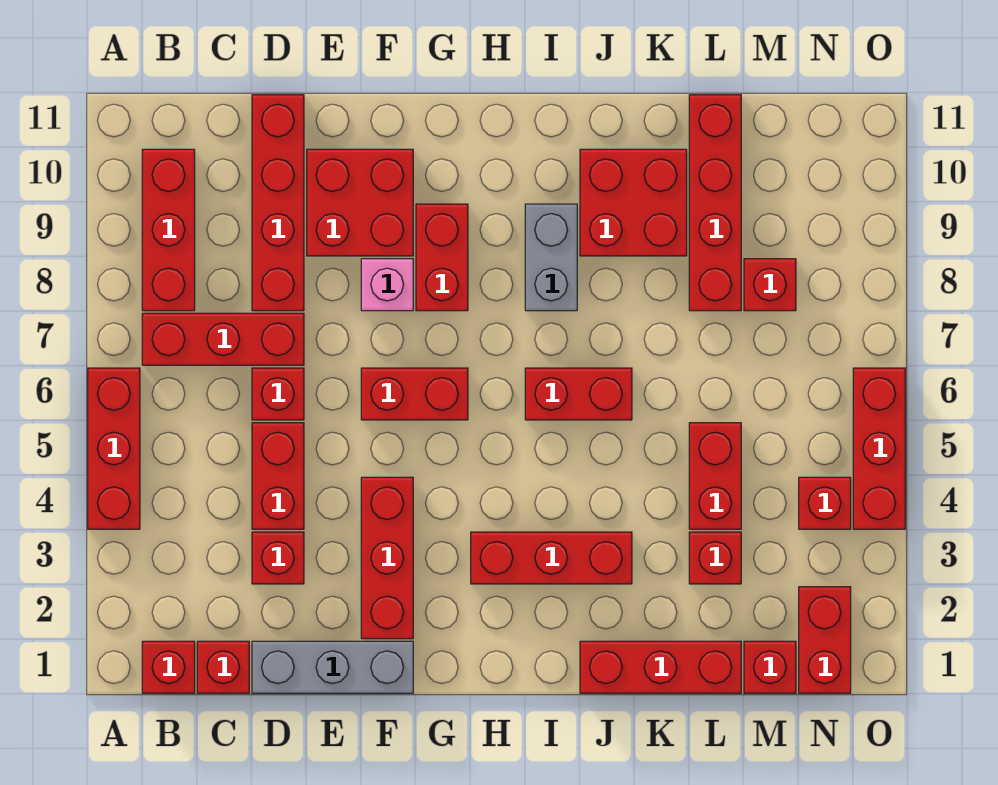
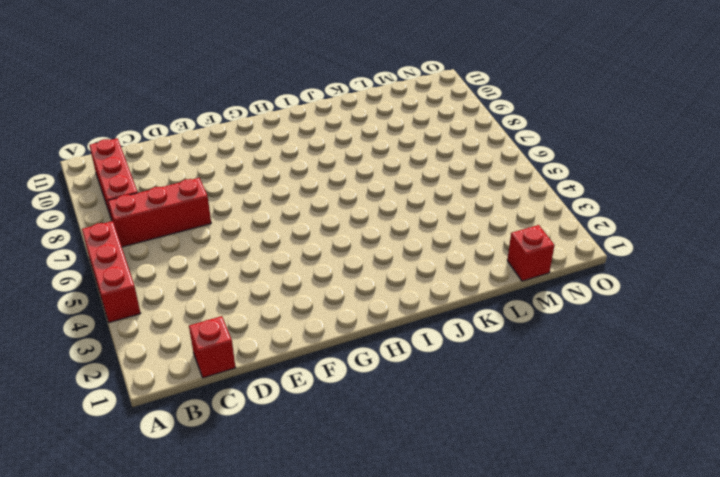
none -> red brick B1 level 1
none -> grey brick D1:F1 level 1
none -> red brick D3 level 1

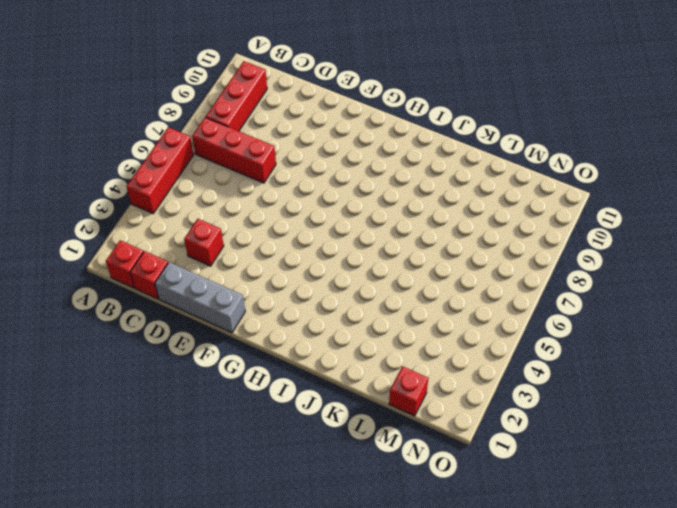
none -> red brick D4:D5 level 1
none -> red brick D6 level 1
none -> red brick D8:D11 level 1

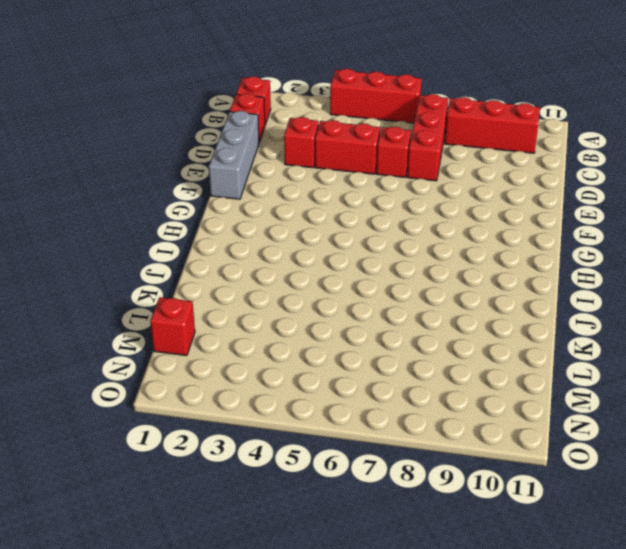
none -> red brick D8:D11 level 1
none -> red brick E9:F10 level 1
none -> red brick F2:F4 level 1

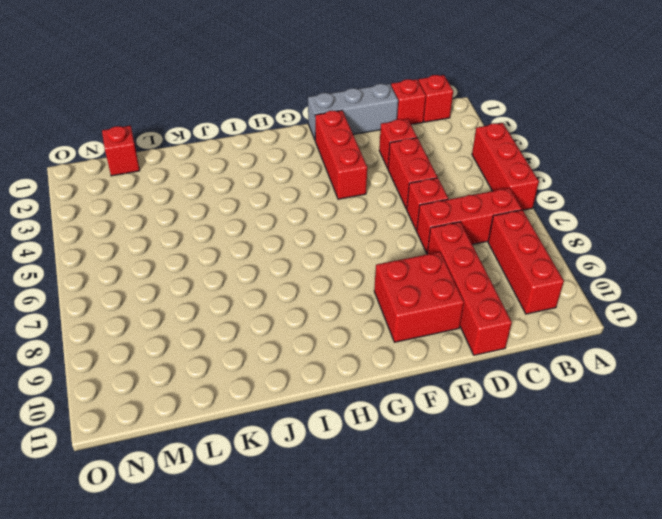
none -> red brick F6:G6 level 1
none -> pink brick F8 level 1
none -> red brick G8:G9 level 1

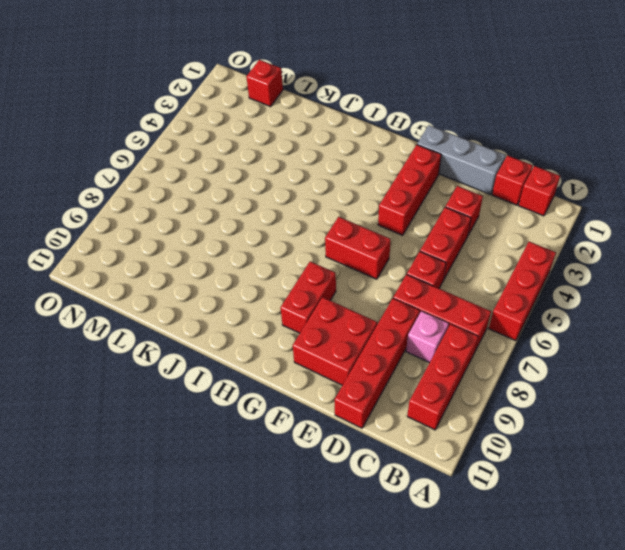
pink brick C8 level 1 -> pink brick F8 level 1
none -> red brick H3:J3 level 1
none -> red brick I6:J6 level 1
none -> grey brick I8:I9 level 1

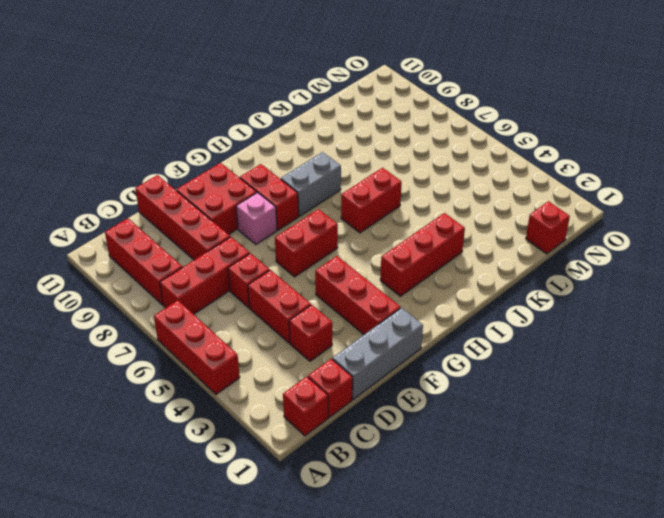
grey brick H8:I8 level 1 -> grey brick I8:I9 level 1
none -> red brick J1:L1 level 1
none -> red brick J9:K10 level 1
none -> red brick L3 level 1

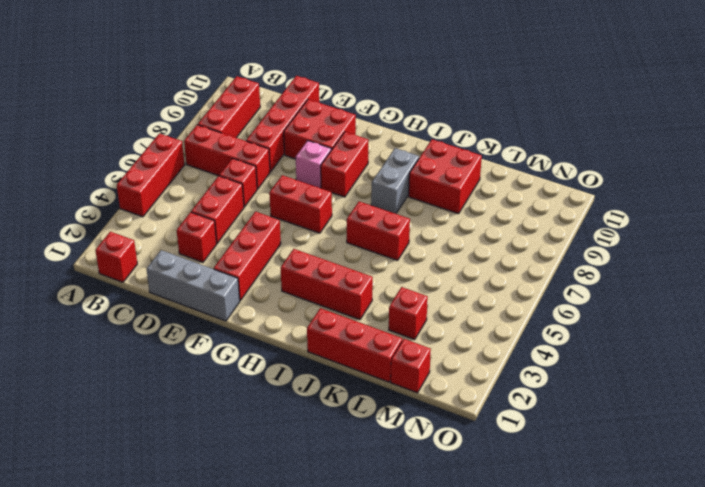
none -> red brick C1 level 1
none -> red brick L4:L5 level 1
none -> red brick L8:L11 level 1

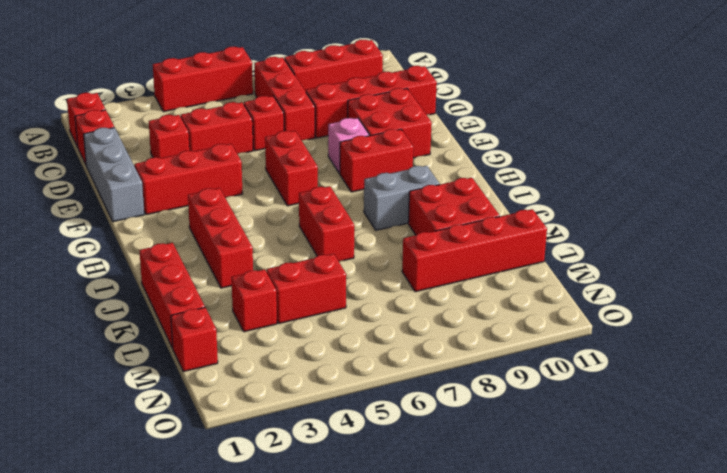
none -> red brick M8 level 1
none -> red brick N1:N2 level 1
none -> red brick N4 level 1

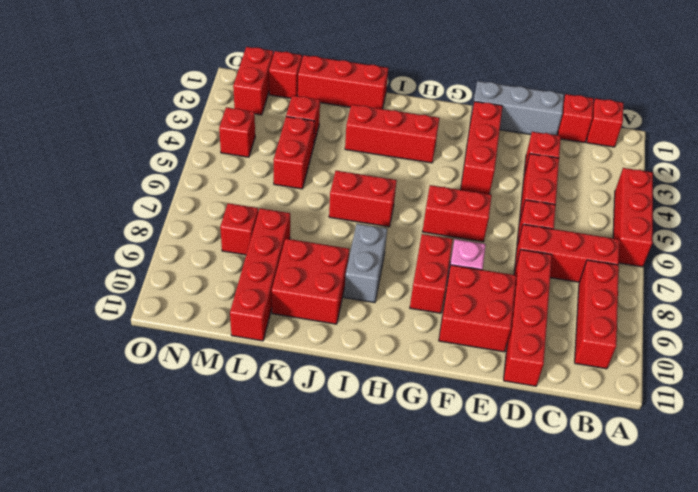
none -> red brick O4:O6 level 1

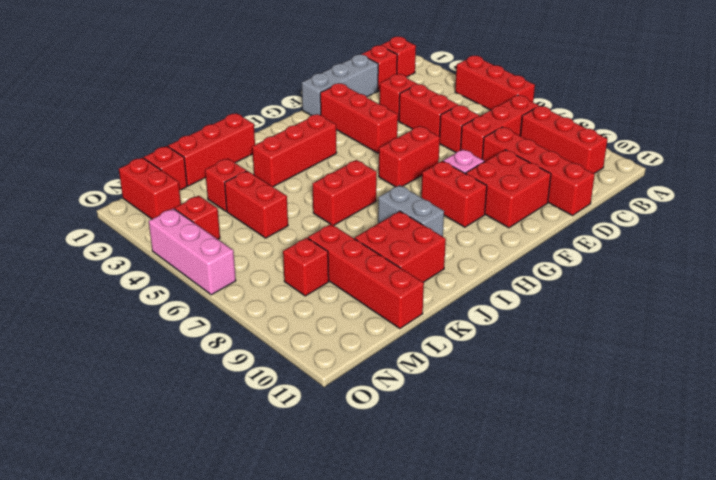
pink brick O4:O6 level 1 -> red brick O4:O6 level 1

